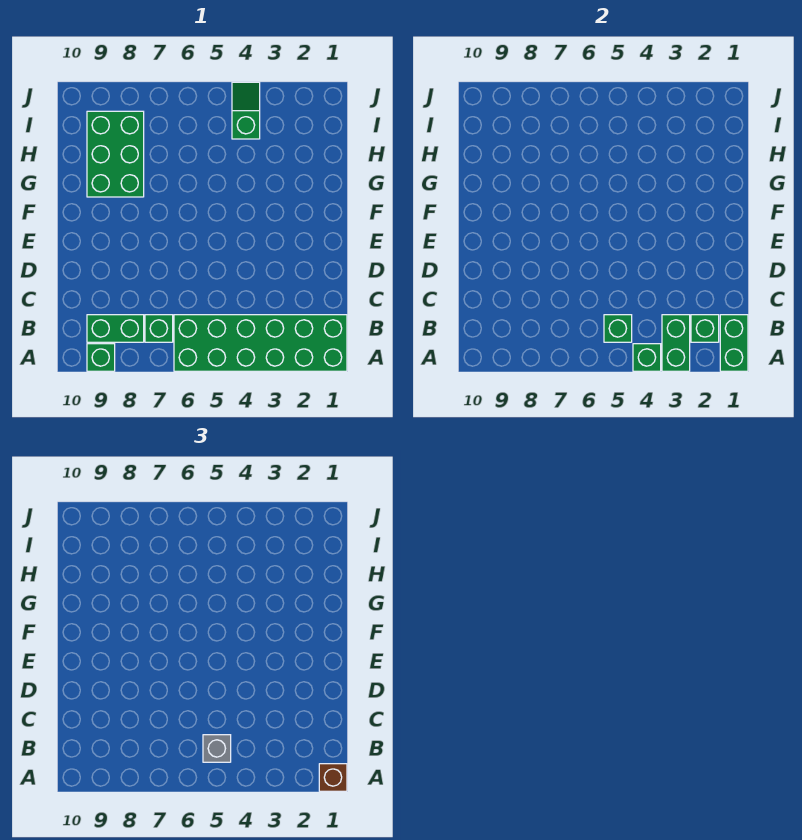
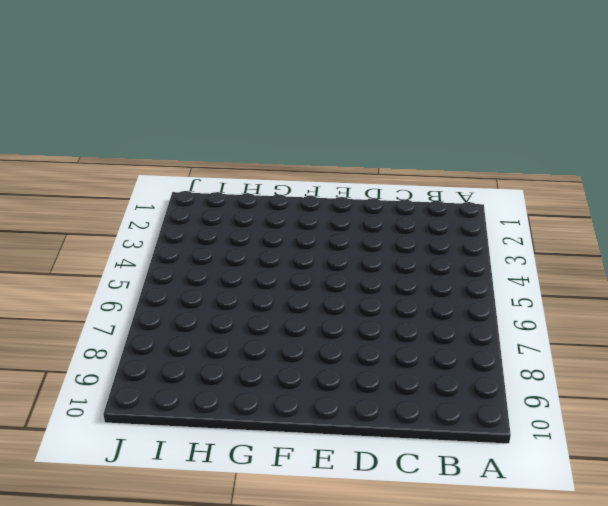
none -> green brick A1:B6 level 1
none -> green brick A9 level 1
none -> green brick B7 level 1

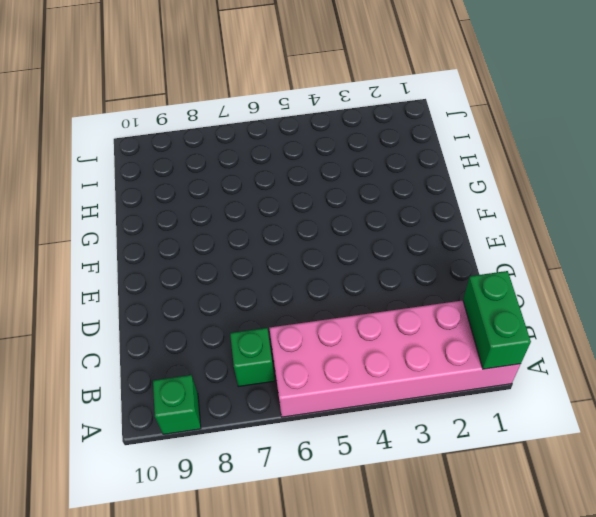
pink brick A1:B6 level 1 -> green brick A1:B6 level 1
none -> green brick B8:B9 level 1
none -> green brick G8:I9 level 1
none -> green slope I4:J4 level 1 top I

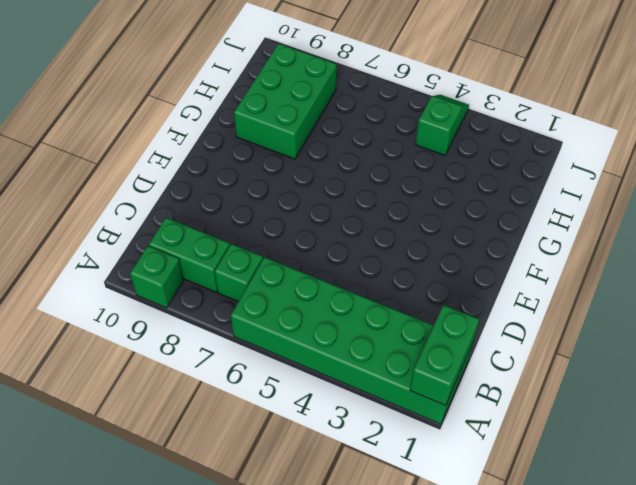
none -> green brick A3:B3 level 2
none -> green brick A4 level 2
none -> green brick B2 level 2

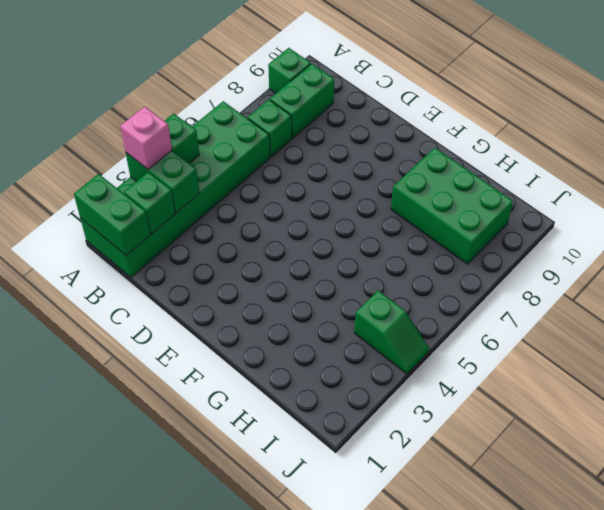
pink brick A3 level 3 -> none
none -> green brick B5 level 2
none -> brown brick A1 level 3
none -> grey brick B5 level 3

